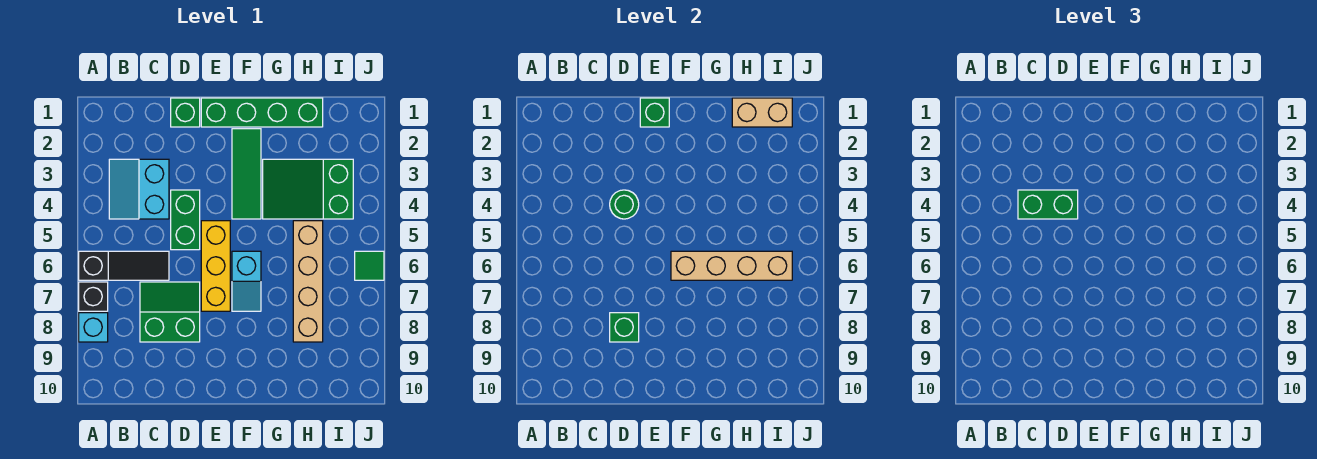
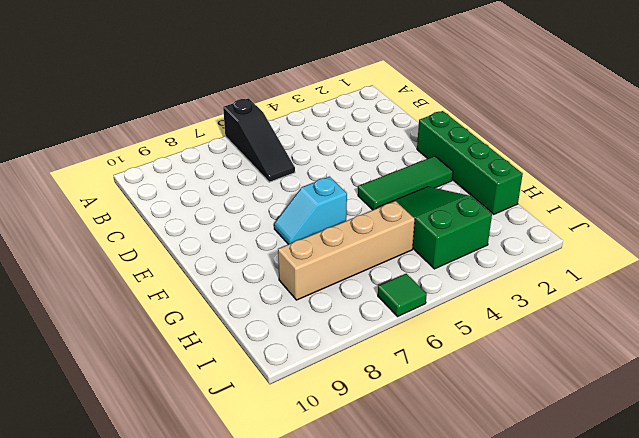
none -> black brick A7 level 1
none -> cyan brick A8 level 1
none -> cyan slope B3:C4 level 1 top C

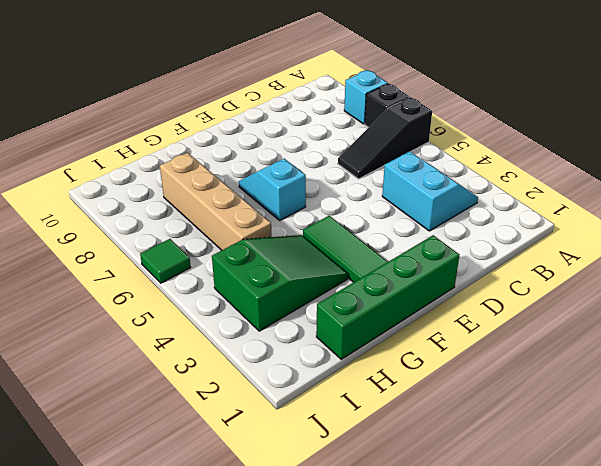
none -> green slope C7:D8 level 1 top 8
none -> green brick D1 level 1
none -> green brick D4:D5 level 1

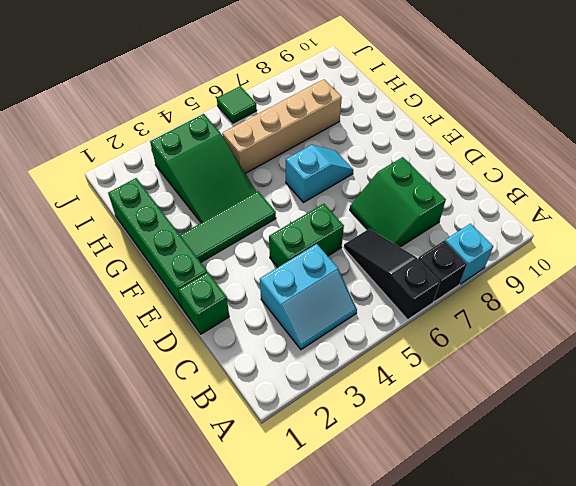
none -> yellow brick E5:E7 level 1
none -> green round brick D4 level 2
none -> green brick D8 level 2

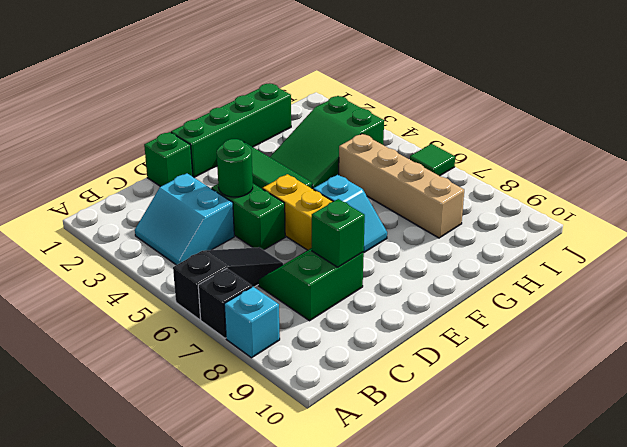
none -> green brick E1 level 2
none -> tan brick F6:I6 level 2
none -> tan brick H1:I1 level 2

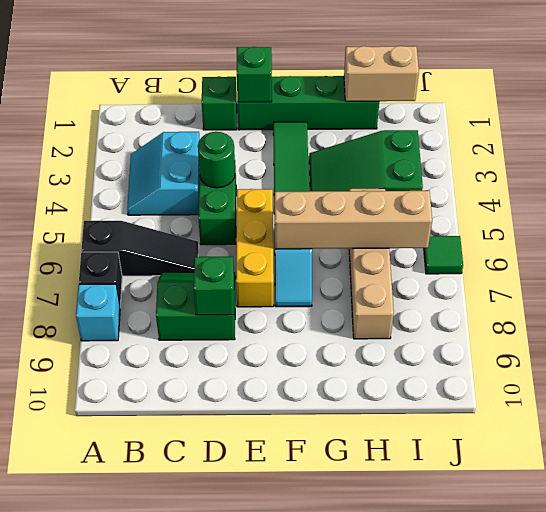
none -> green brick C4:D4 level 3

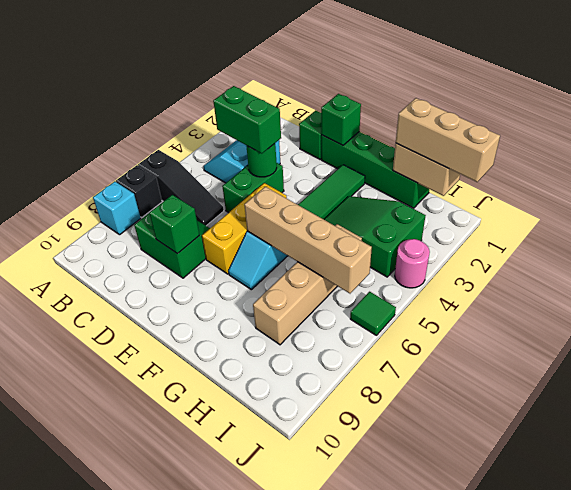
tan brick H1:J1 level 3 -> none
pink round brick J4 level 1 -> none

